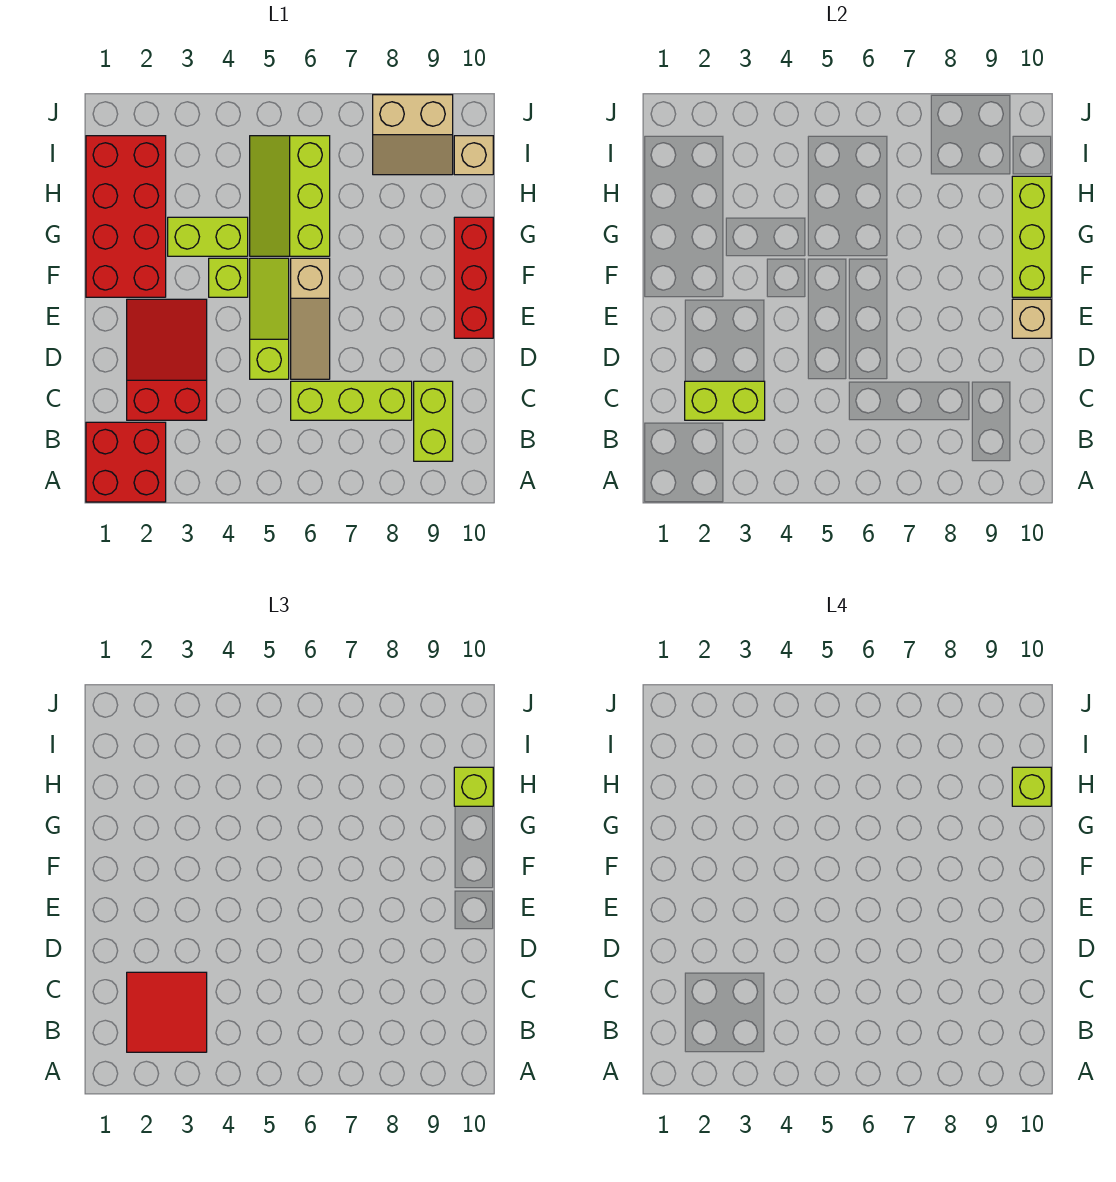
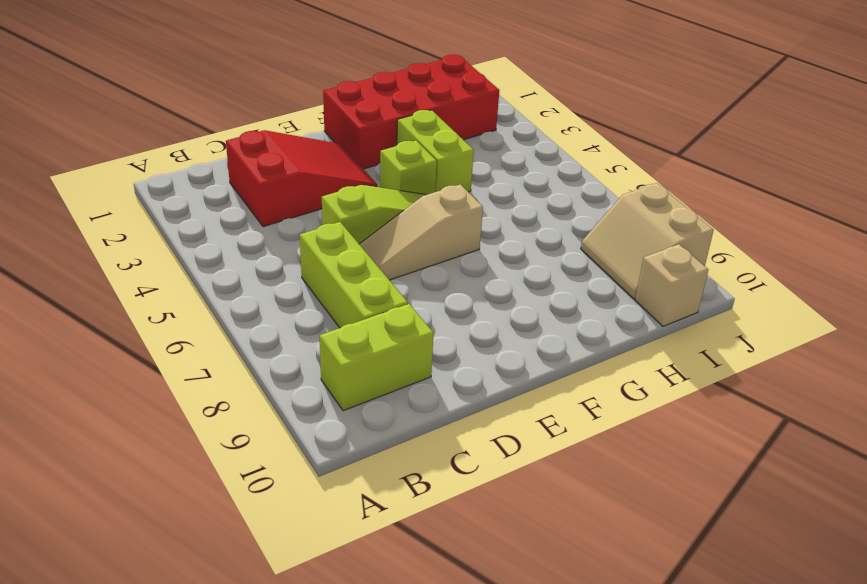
none -> red brick A1:B2 level 1
none -> red brick E10:G10 level 1
none -> lime slope G5:I6 level 1 top 6

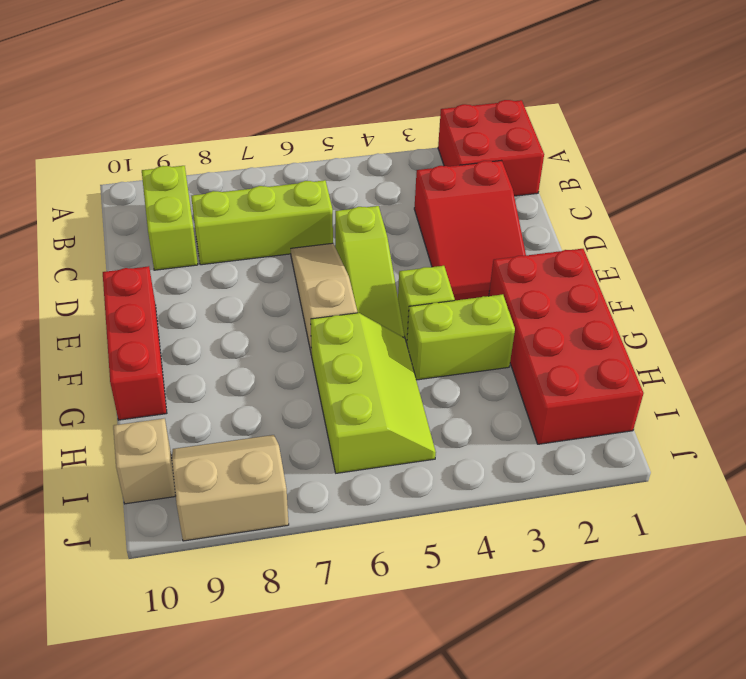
none -> lime brick C2:C3 level 2
none -> tan brick E10 level 2
none -> lime brick F10:H10 level 2

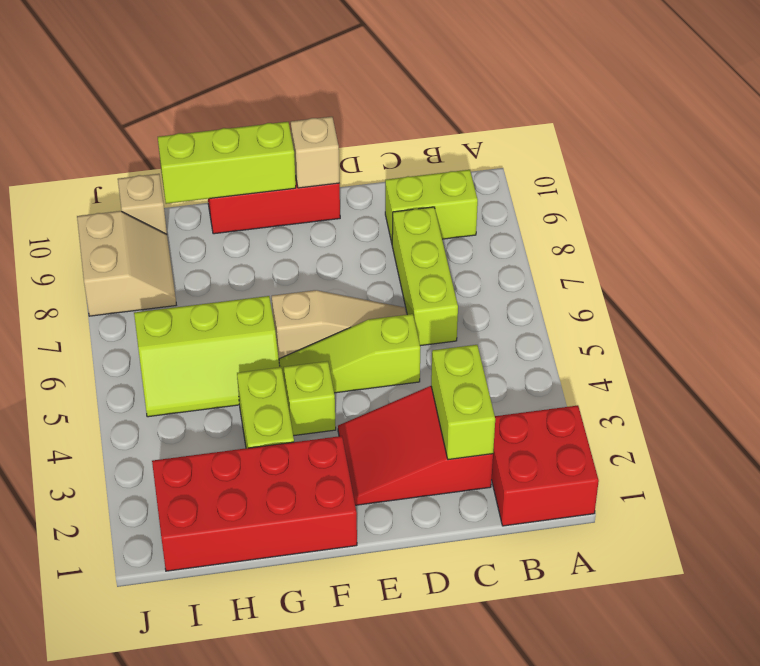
none -> red tile B2:C3 level 3
none -> lime brick H10 level 3
none -> lime brick H10 level 4

